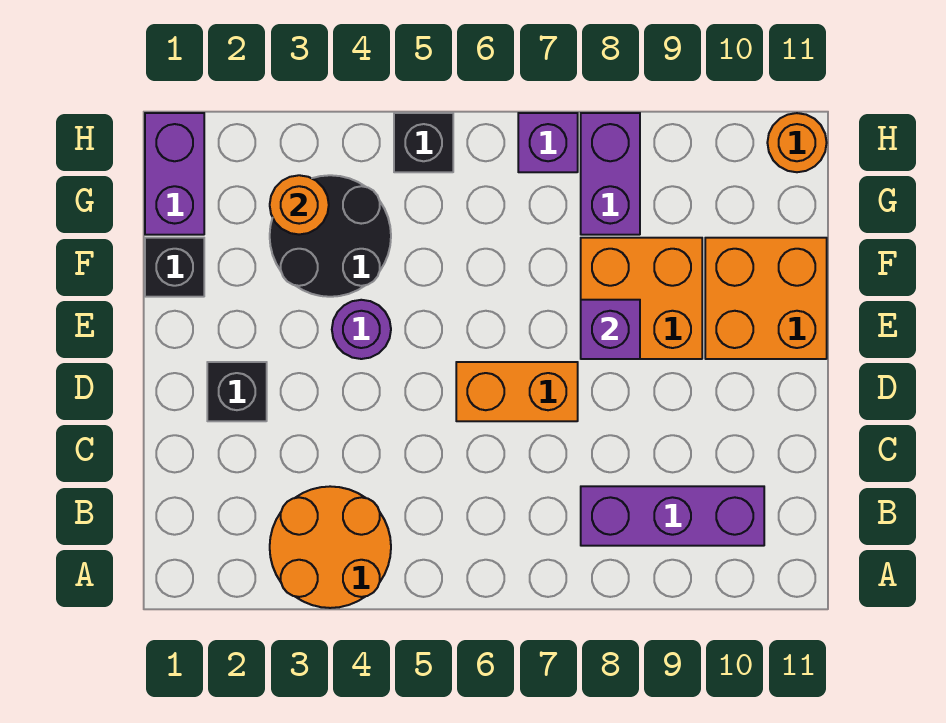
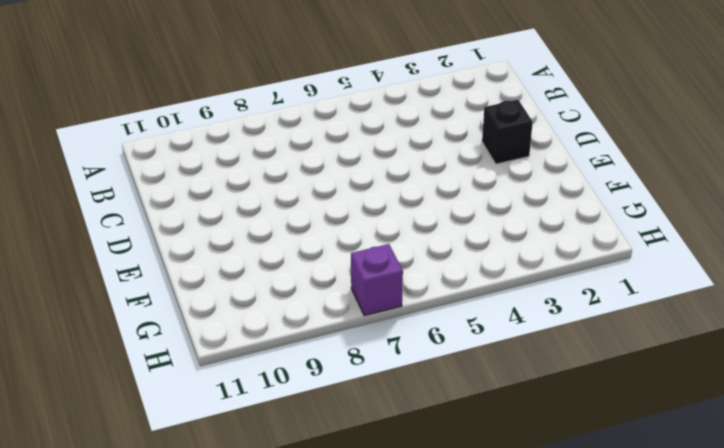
none -> orange round brick A3:B4 level 1
none -> purple brick B8:B10 level 1
none -> orange brick D6:D7 level 1

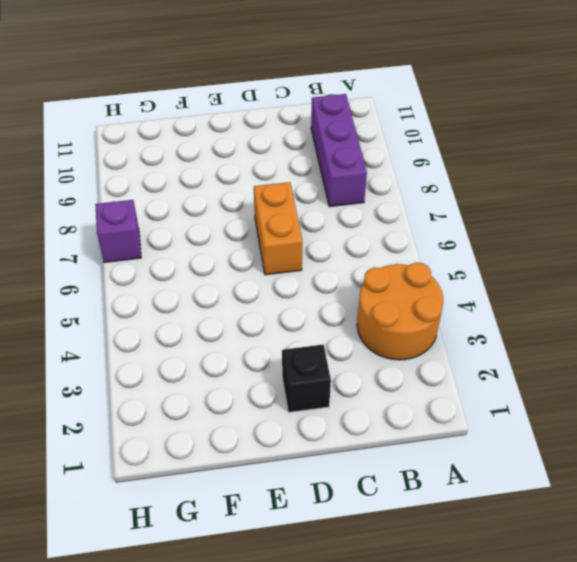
none -> purple round brick E4 level 1
none -> orange brick E8:F9 level 1
none -> orange brick E10:F11 level 1

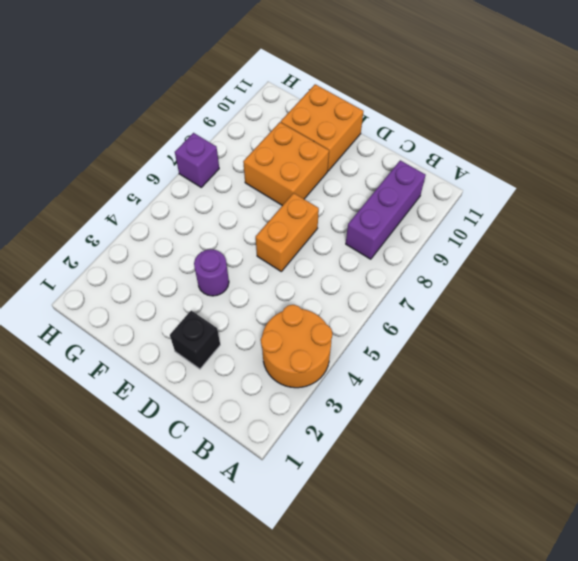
none -> black brick F1 level 1
none -> black round brick F3:G4 level 1
none -> purple brick G1:H1 level 1

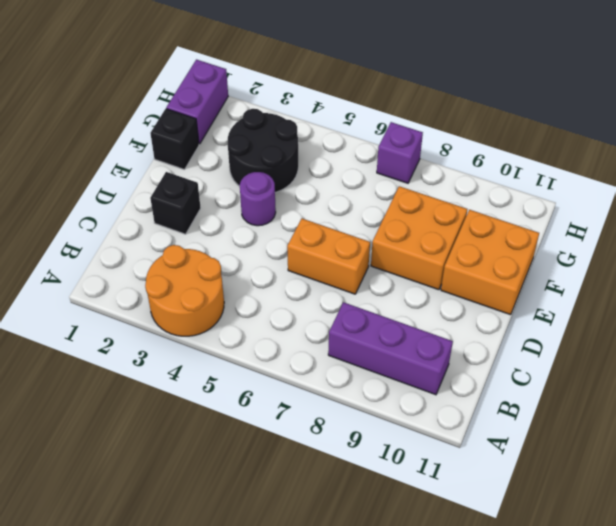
none -> purple brick G8:H8 level 1
none -> black brick H5 level 1
none -> orange round brick H11 level 1

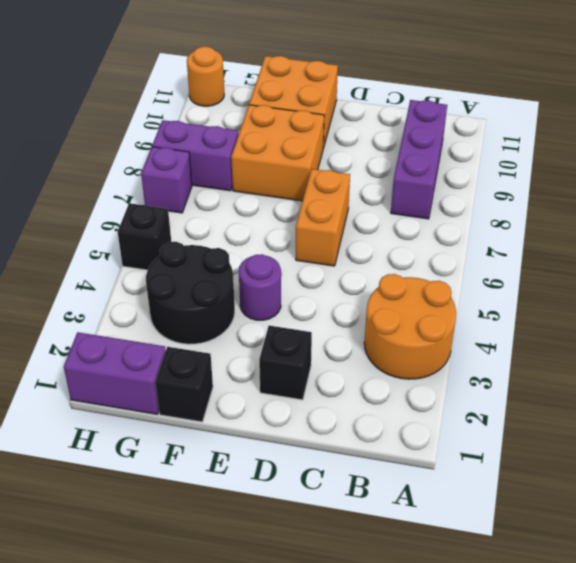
none -> purple brick E8 level 2
none -> orange round brick G3 level 2

